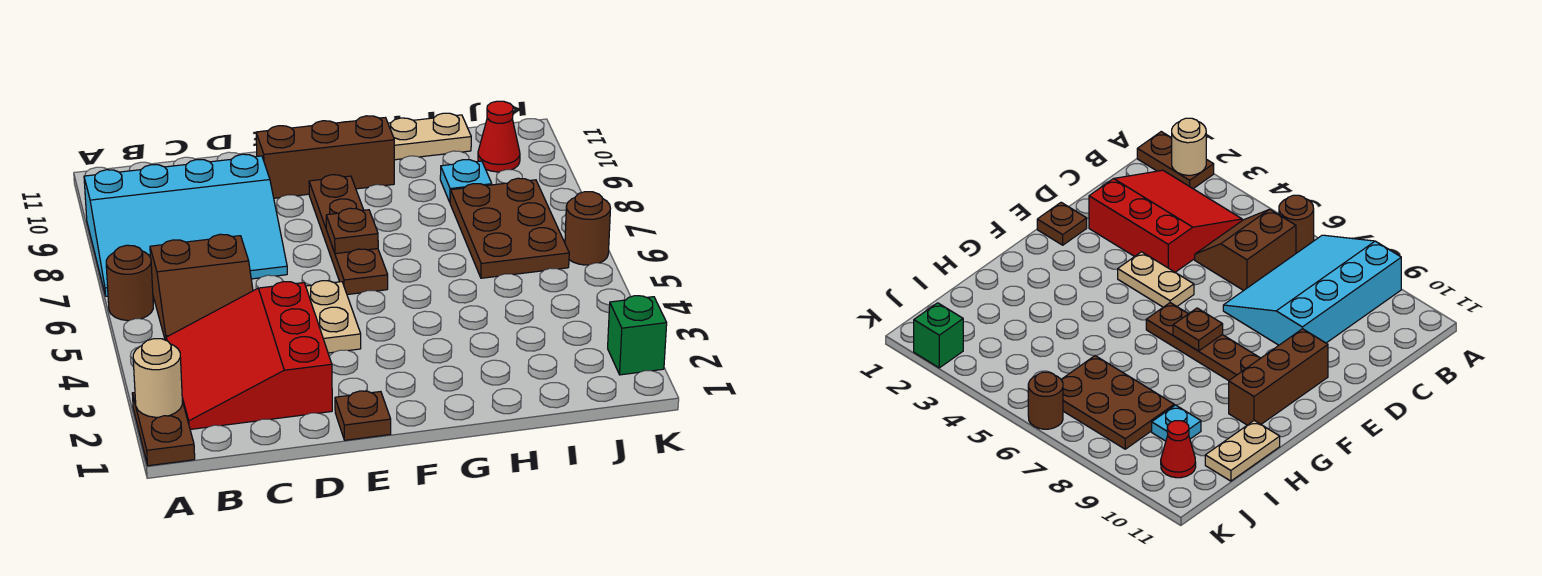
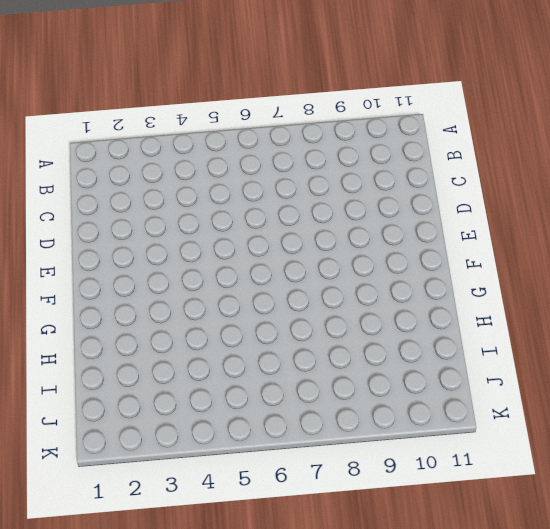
none -> brown plate A1:A2 level 1
none -> brown round brick A6 level 1
none -> cyan slope A7:D9 level 1 top 9

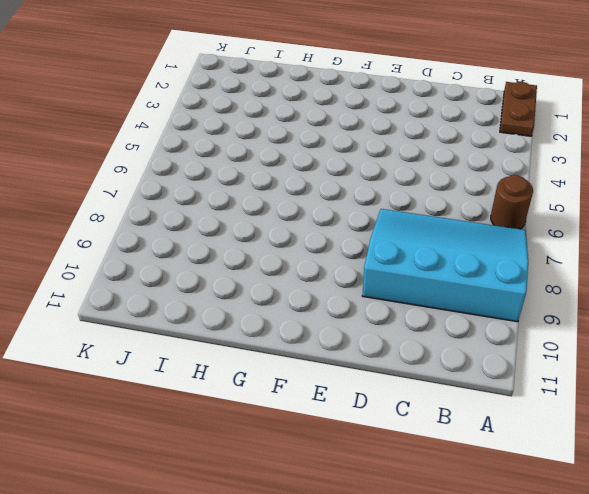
none -> red slope B2:D4 level 1 top D
none -> brown slope B5:C6 level 1 top 6
none -> brown plate E1 level 1

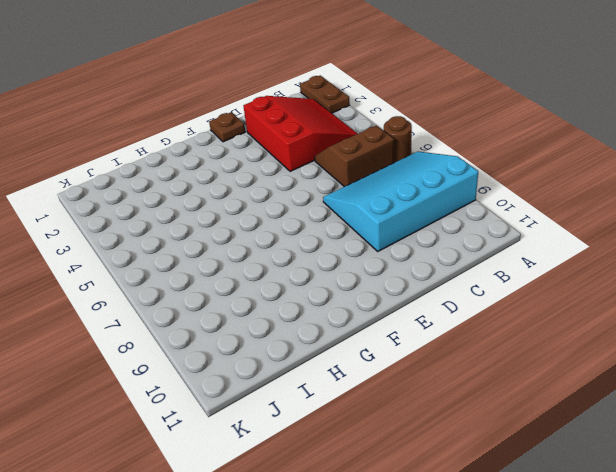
none -> tan plate E4:E5 level 1
none -> brown brick E10:G10 level 1
none -> brown plate F6:F9 level 1

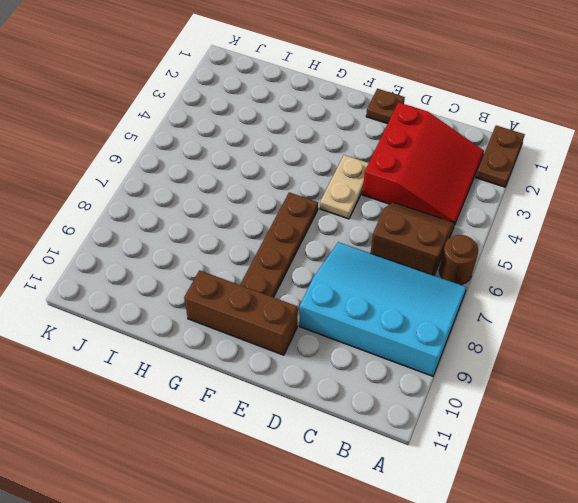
none -> tan plate H11:I11 level 1
none -> brown plate I6:J8 level 1
none -> cyan plate I9 level 1

